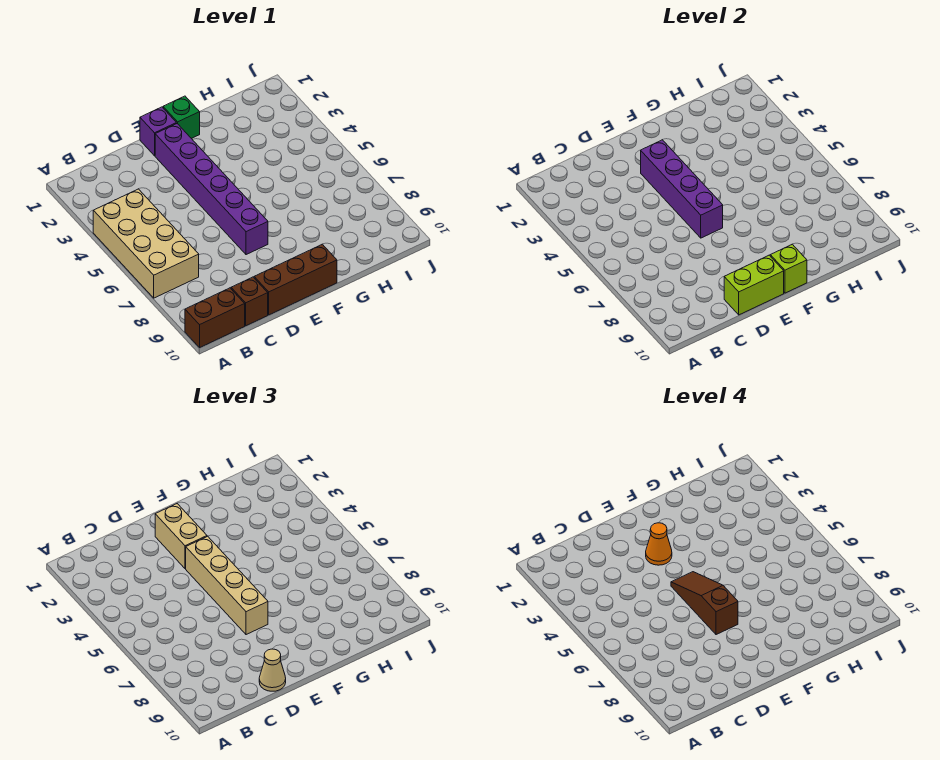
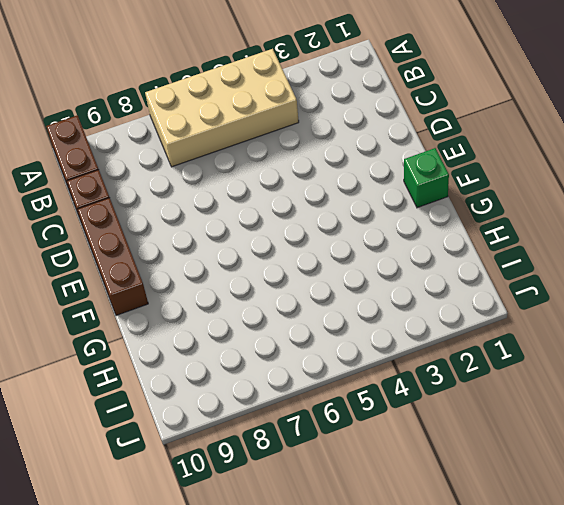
none -> purple brick E1 level 1
none -> purple brick E2:E7 level 1
none -> lime brick D10:E10 level 2

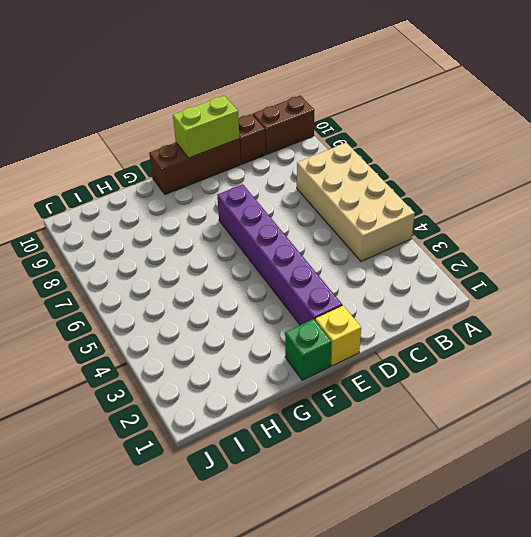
yellow brick E1 level 1 -> purple brick E1 level 1
none -> purple brick E3:E6 level 2
none -> lime brick F10 level 2
none -> tan cone D10 level 3

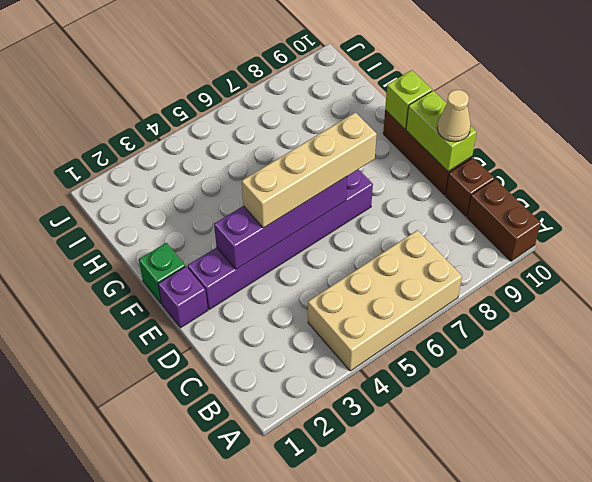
none -> tan brick E2:E3 level 3
none -> orange cone E3 level 4
none -> brown slope E5:E7 level 4 top 7

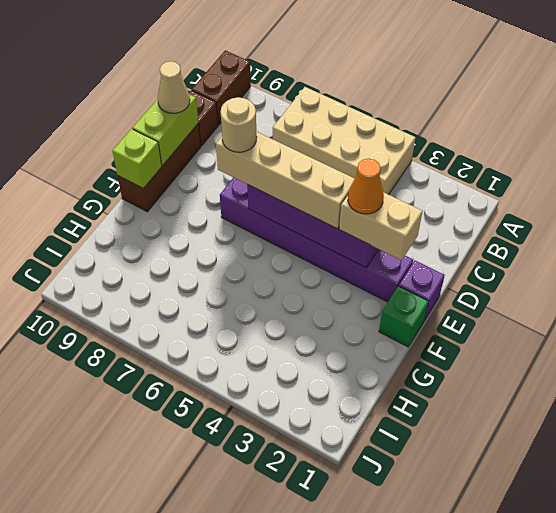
tan round brick E7 level 4 -> brown slope E5:E7 level 4 top 7

